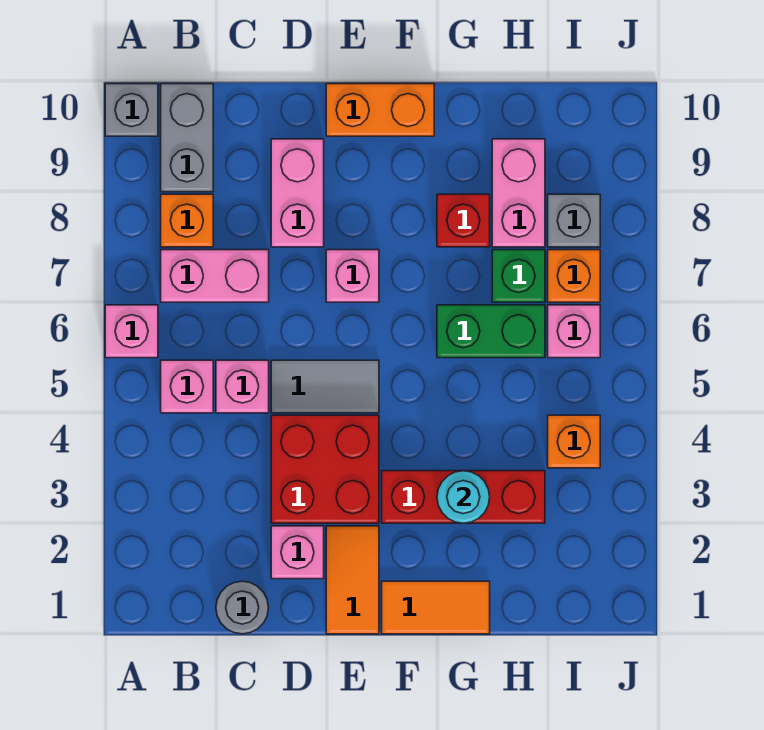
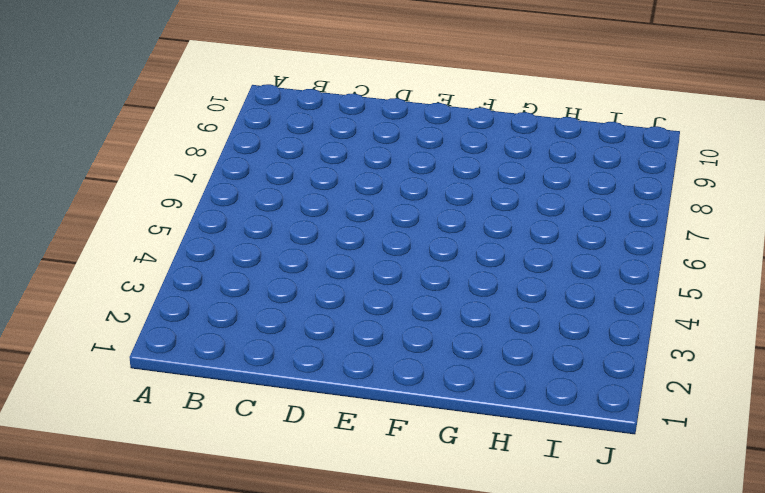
none -> pink brick A6 level 1
none -> grey brick A10 level 1
none -> pink brick B5 level 1

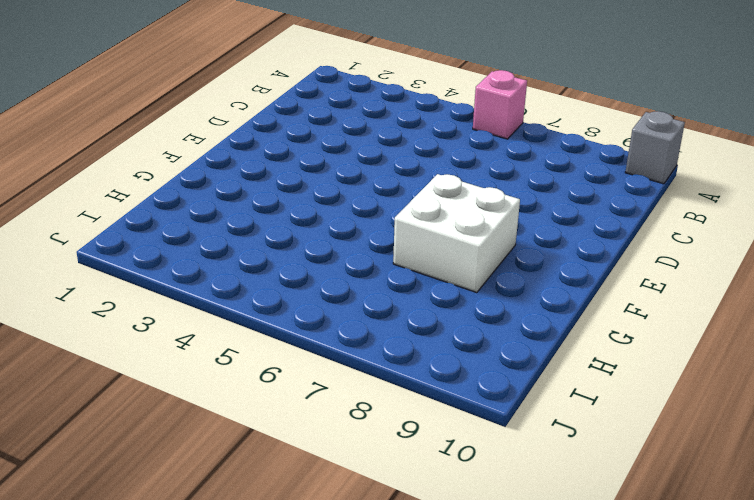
white brick F7:G8 level 1 -> red brick G8 level 1
none -> pink brick B5 level 1
none -> pink brick B7:C7 level 1
none -> orange brick B8 level 1

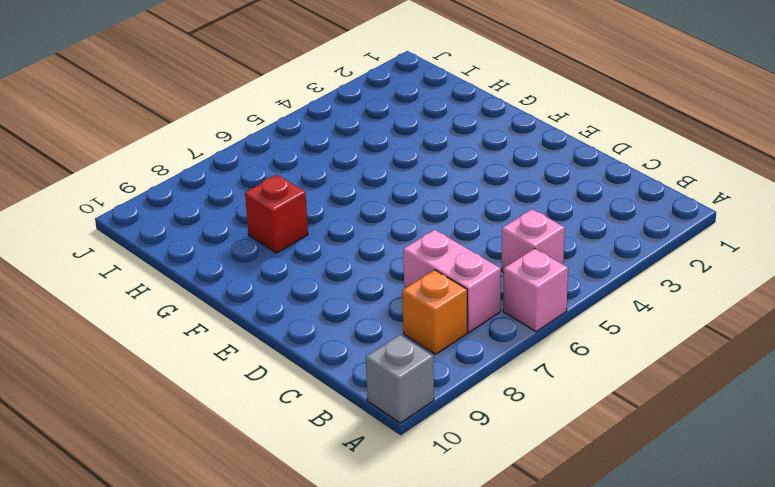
none -> grey brick B9:B10 level 1
none -> grey round brick C1 level 1
none -> pink brick C5 level 1

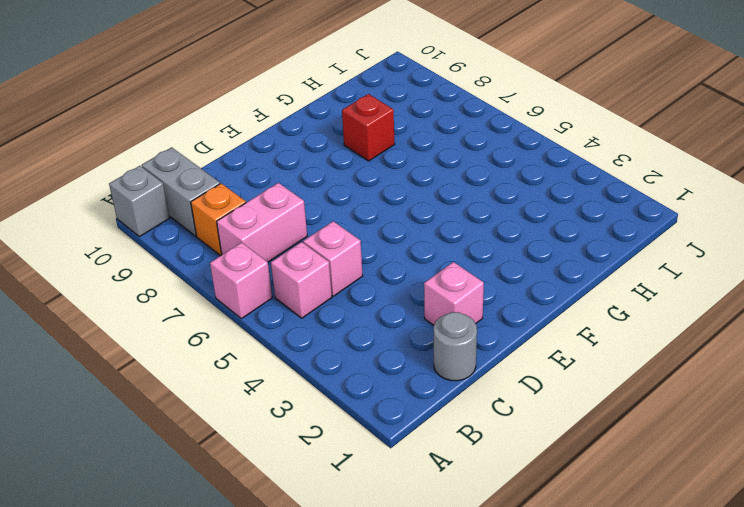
none -> red brick D3:E4 level 1
none -> grey tile D5:E5 level 1
none -> pink brick D8:D9 level 1

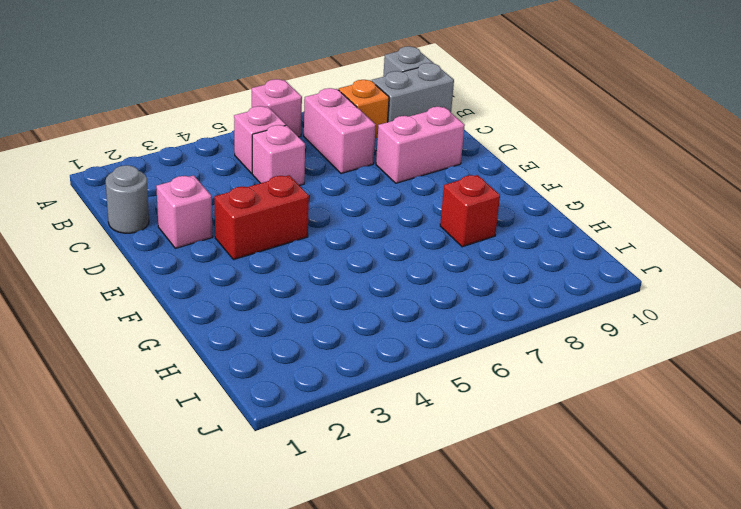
red brick E3:E4 level 1 -> red brick D3:E4 level 1
none -> grey tile D5:E5 level 1
none -> orange tile E1:E2 level 1
none -> pink brick E7 level 1

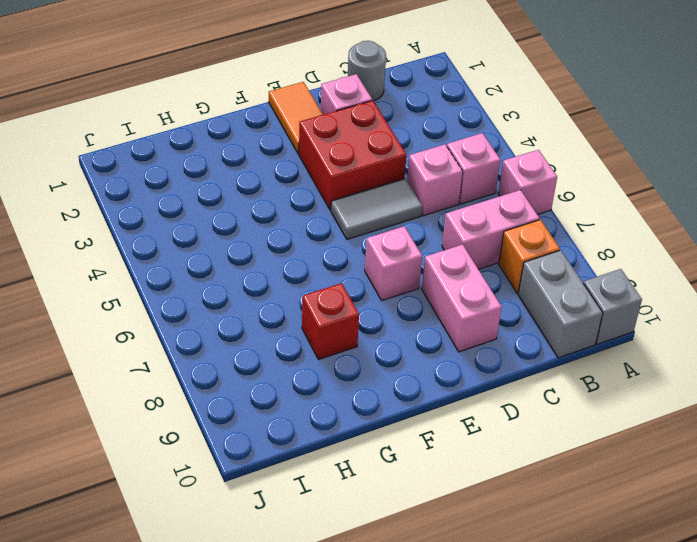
none -> orange brick E10:F10 level 1
none -> orange tile F1:G1 level 1
none -> red brick F3:H3 level 1

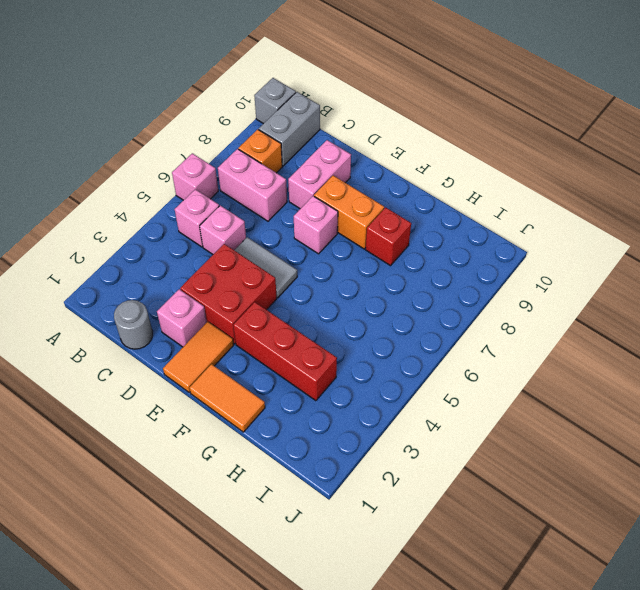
orange brick E8:F8 level 1 -> orange brick E10:F10 level 1
none -> green brick G6:H6 level 1
none -> green brick H7 level 1
none -> pink brick H8:H9 level 1

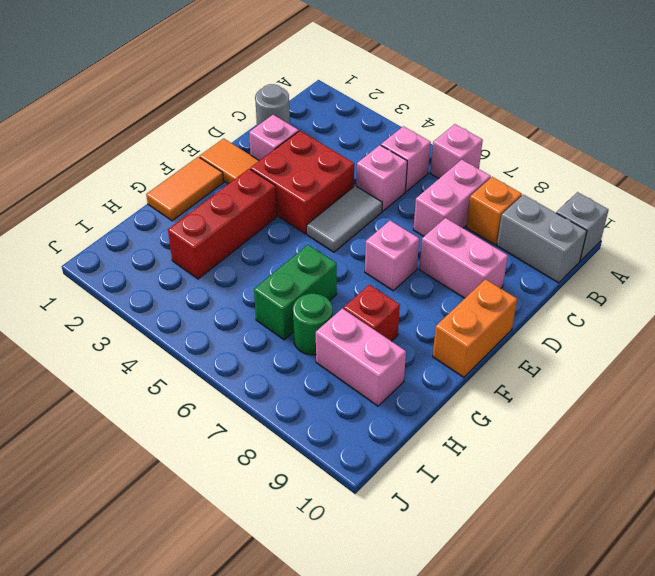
green round brick H7 level 1 -> green brick H7 level 1
none -> orange brick I4 level 1
none -> pink brick I6 level 1
none -> orange brick I7 level 1

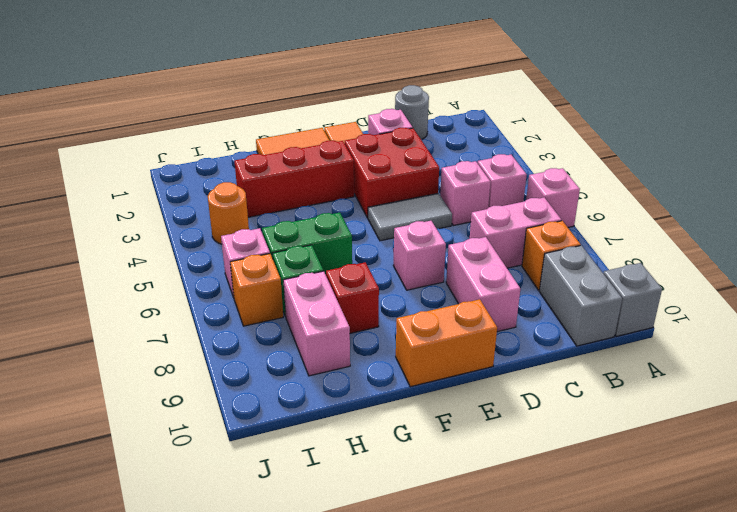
orange round brick I4 level 1 -> orange brick I4 level 1
none -> grey brick I8 level 1
none -> cyan round brick G3 level 2

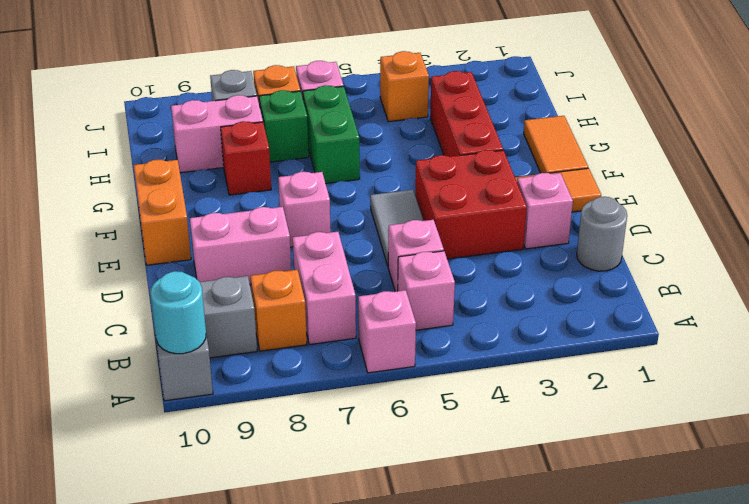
cyan round brick A10 level 2 -> cyan round brick G3 level 2

